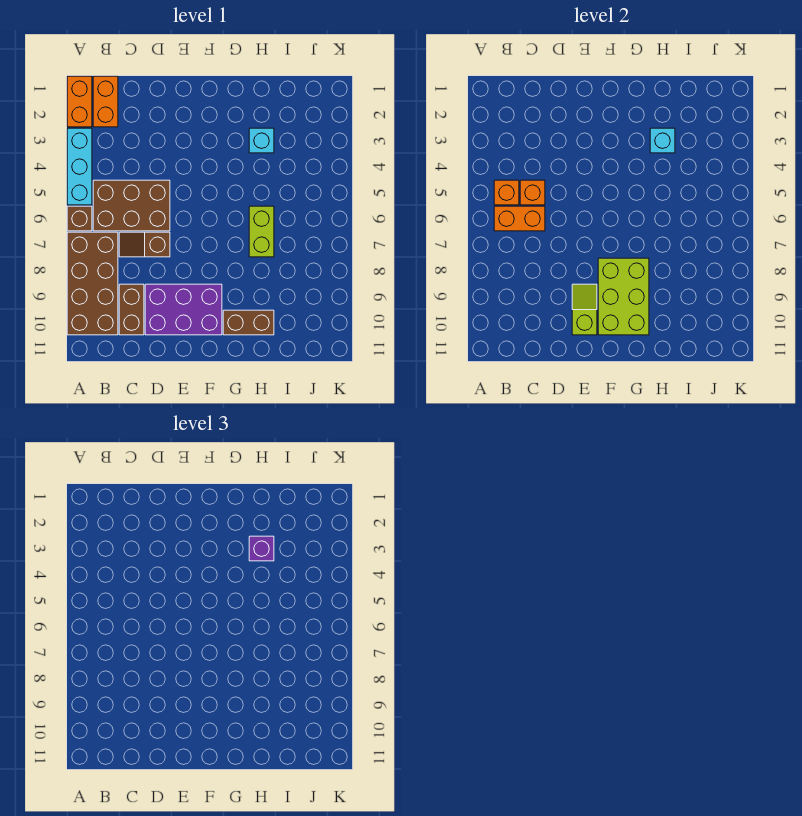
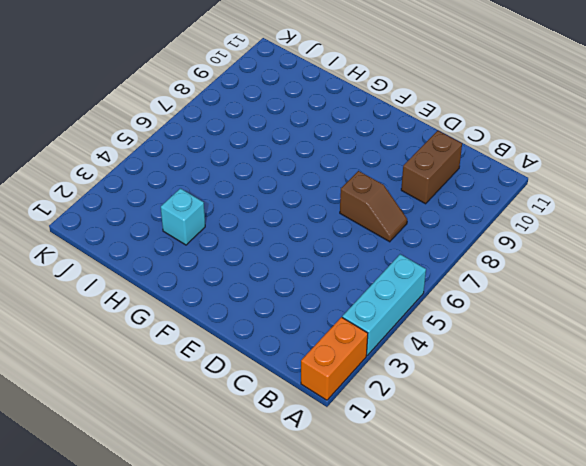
none -> brown brick A6 level 1
none -> brown brick A7:B10 level 1
none -> orange brick B1:B2 level 1

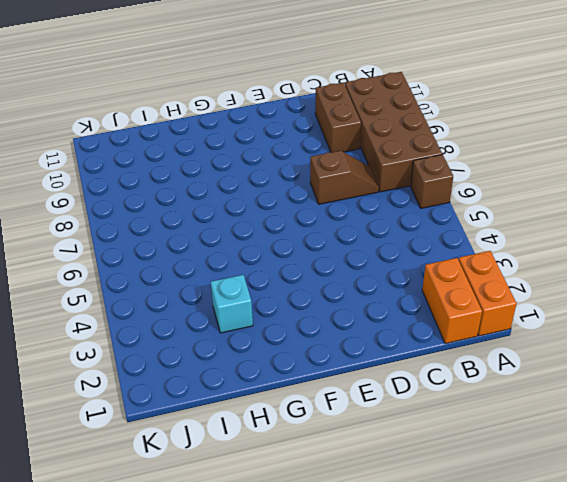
none -> cyan brick A3:A5 level 1
none -> brown brick B5:D6 level 1
none -> purple brick D9:F10 level 1

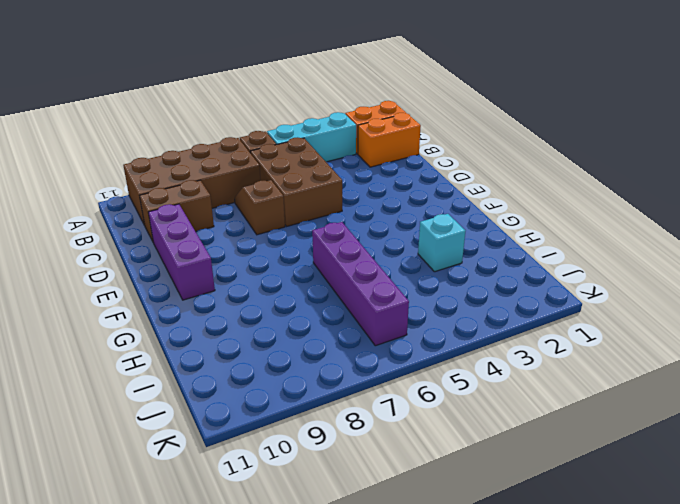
purple brick D10:F10 level 1 -> purple brick D9:F10 level 1
purple brick G6:J6 level 1 -> lime brick H6:H7 level 1
none -> brown brick G10:H10 level 1
none -> orange brick B5 level 2
none -> orange brick B6:C6 level 2

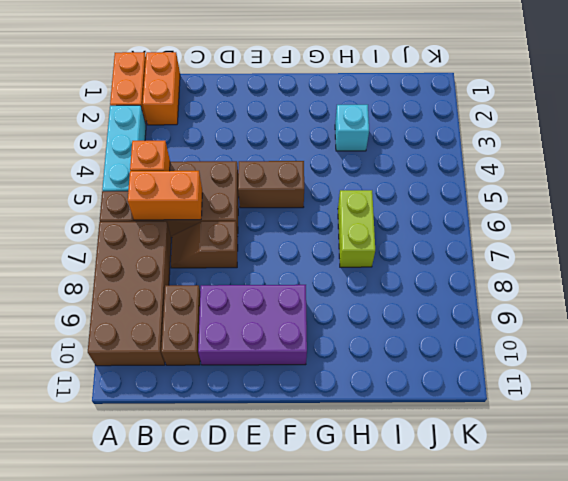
brown brick E5:F5 level 1 -> brown brick G10:H10 level 1
none -> orange brick C5 level 2
none -> lime slope E9:E10 level 2 top 10
none -> lime brick F8:G10 level 2

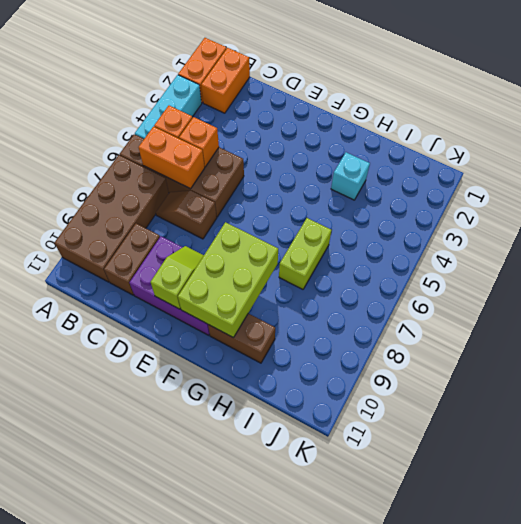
none -> cyan brick H3 level 2
none -> purple brick H3 level 3

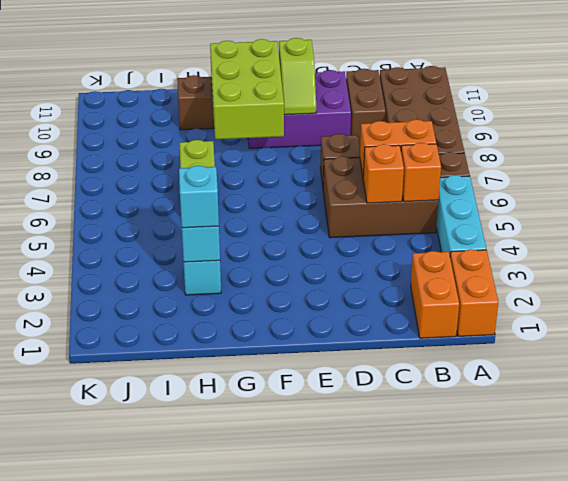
cyan brick H3 level 3 -> purple brick H3 level 3

